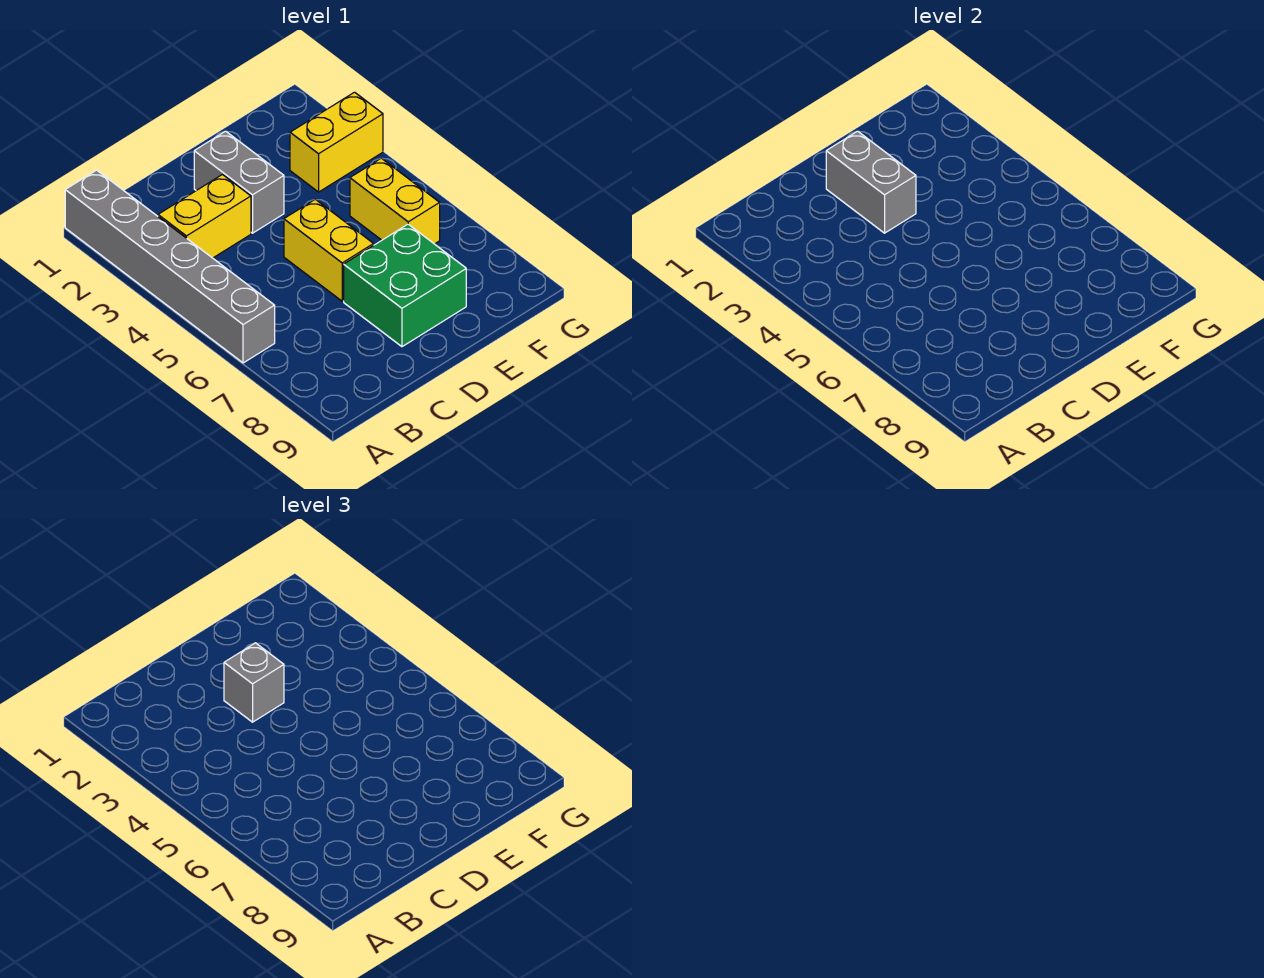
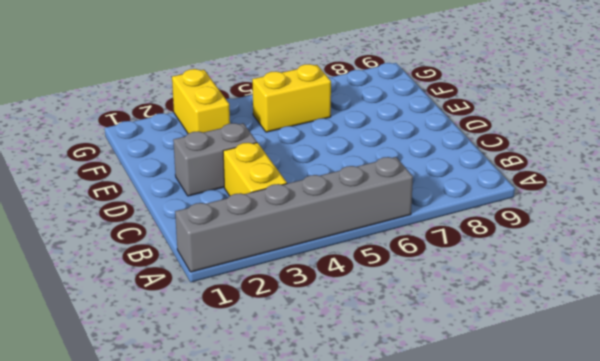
none -> yellow brick D5:D6 level 1
none -> green brick D7:E8 level 1

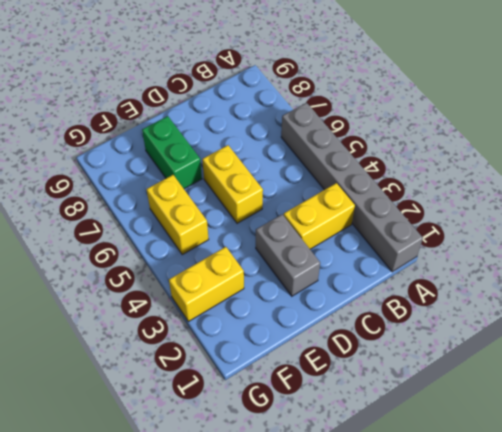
green brick E7:E8 level 1 -> green brick D7:E8 level 1
none -> grey brick D2:D3 level 2
none -> grey brick D3 level 3

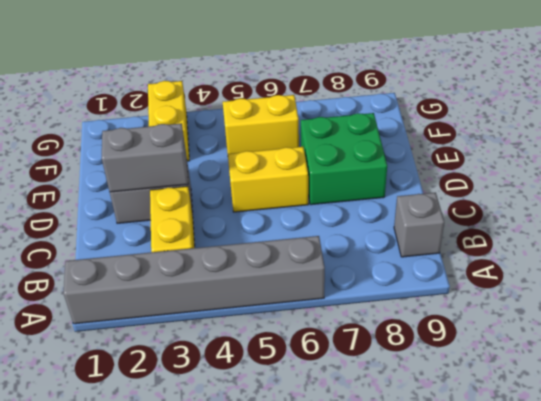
grey brick B9 level 1 -> grey brick D3 level 3

